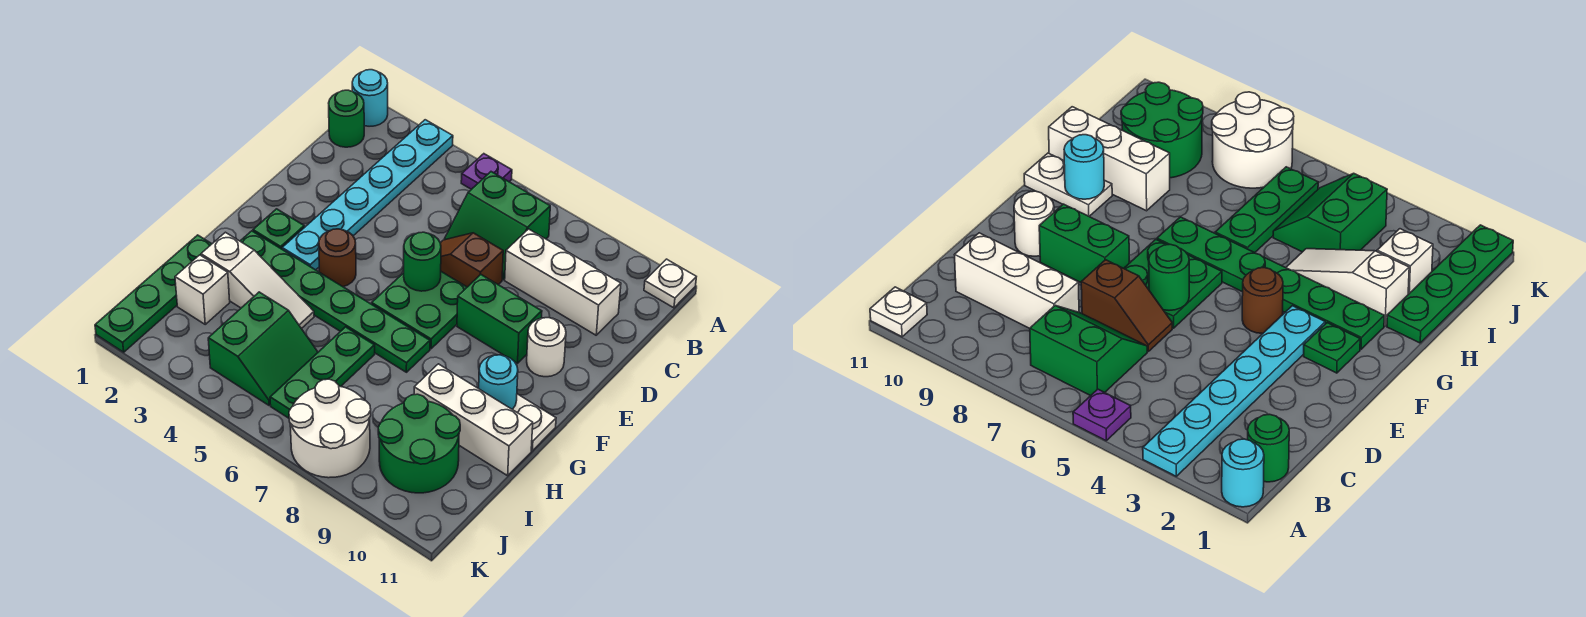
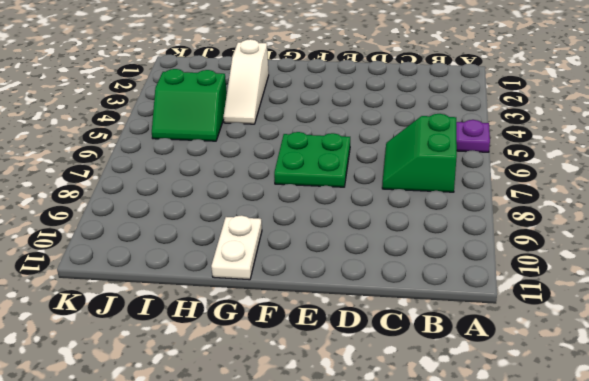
none -> cyan round brick A1 level 1
none -> cyan plate A3:F3 level 1
none -> white plate A11 level 1

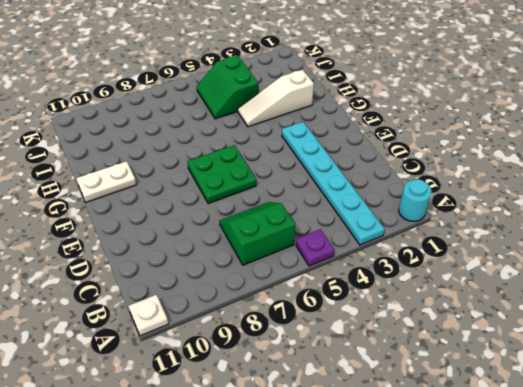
none -> green round brick B1 level 1
none -> white brick C8:C10 level 1
none -> brown slope D6:D7 level 1 top 7

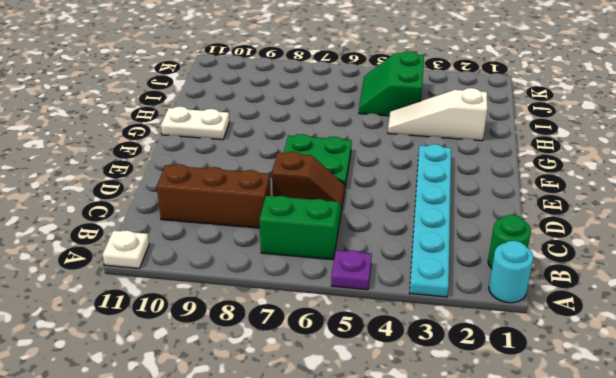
brown brick C8:C10 level 1 -> white brick C8:C10 level 1
none -> green brick E8:E9 level 1
none -> white round brick E10 level 1
none -> green plate F2 level 1

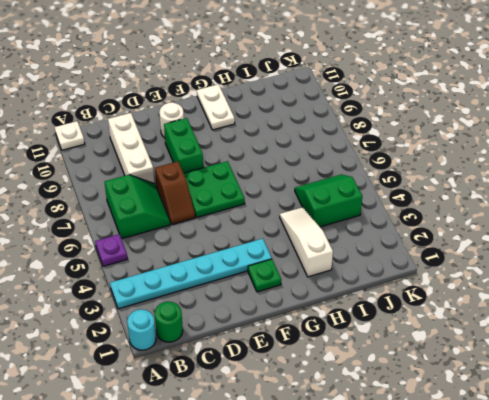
none -> brown round brick F4 level 1
none -> green plate G2:G7 level 1
none -> green plate H1:K1 level 1

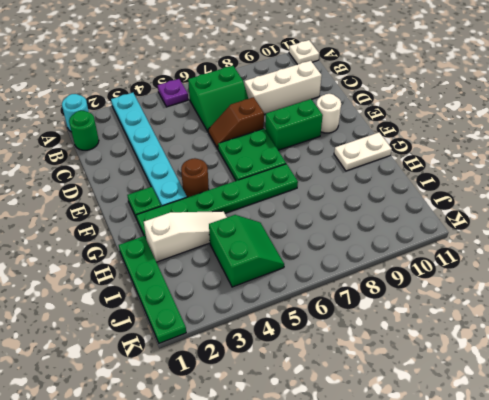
none -> green plate H6:J6 level 1
none -> white brick H9:H11 level 1
none -> white brick I2 level 1

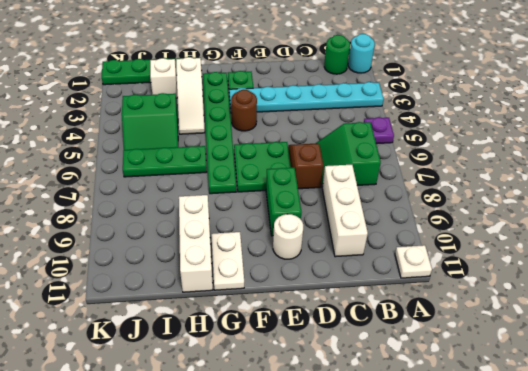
none -> green round brick I9:J10 level 1
none -> white round brick J7:K8 level 1
none -> green round brick E6 level 2

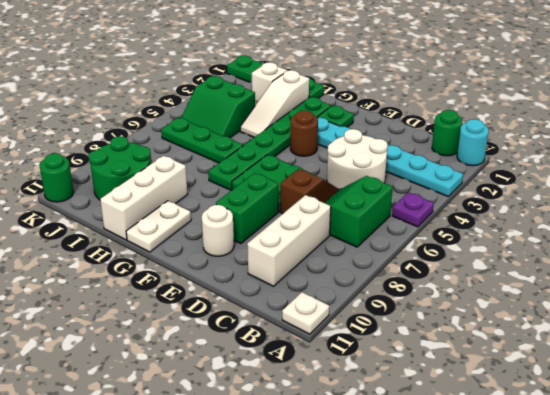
white round brick C4:D5 level 1 -> white round brick J7:K8 level 1
green round brick K11 level 1 -> green round brick E6 level 2
none -> cyan round brick G10 level 2

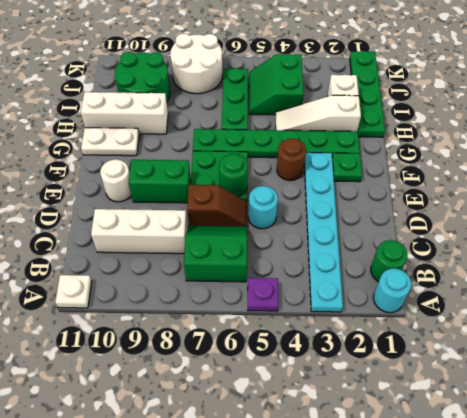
cyan round brick D5 level 1 -> cyan round brick G10 level 2

